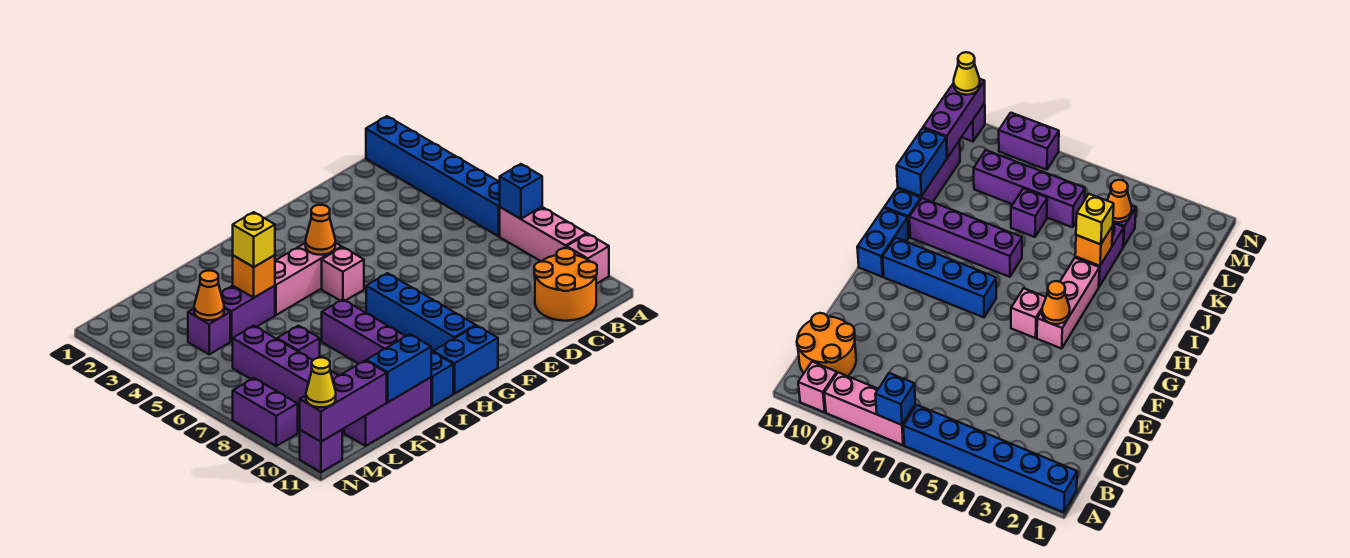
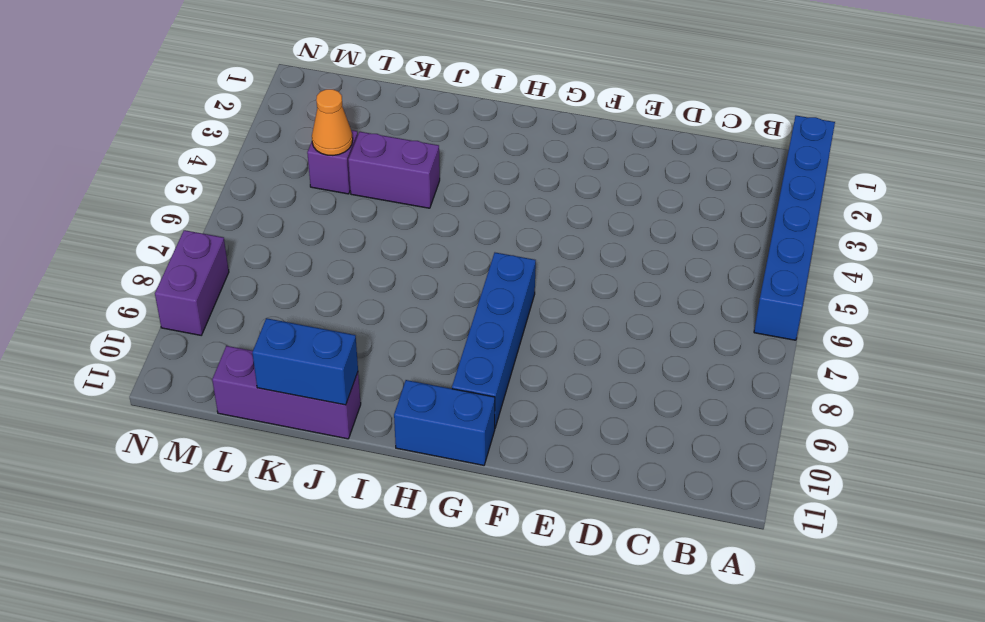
none -> pink brick A7:A9 level 1
none -> pink brick A10 level 1
none -> orange round brick B10:C11 level 1

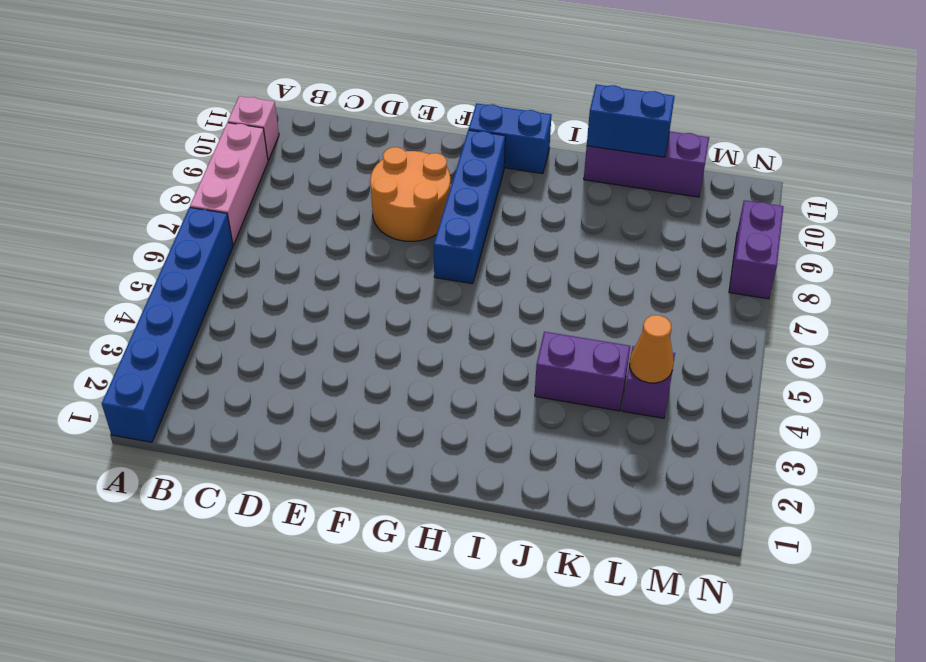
orange round brick E8:F9 level 1 -> orange round brick B10:C11 level 1
none -> pink brick G4:I4 level 1
none -> pink brick G5 level 1
none -> purple brick I7:I10 level 1

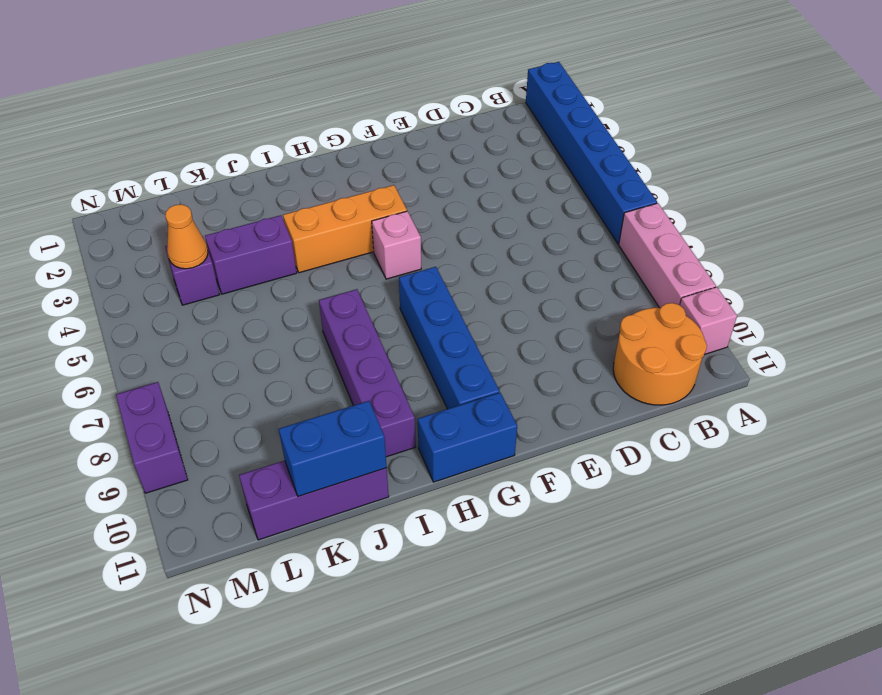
orange brick G4:I4 level 1 -> pink brick G4:I4 level 1
none -> blue brick I11 level 1
none -> purple brick K7 level 1
none -> purple brick L6:L9 level 1

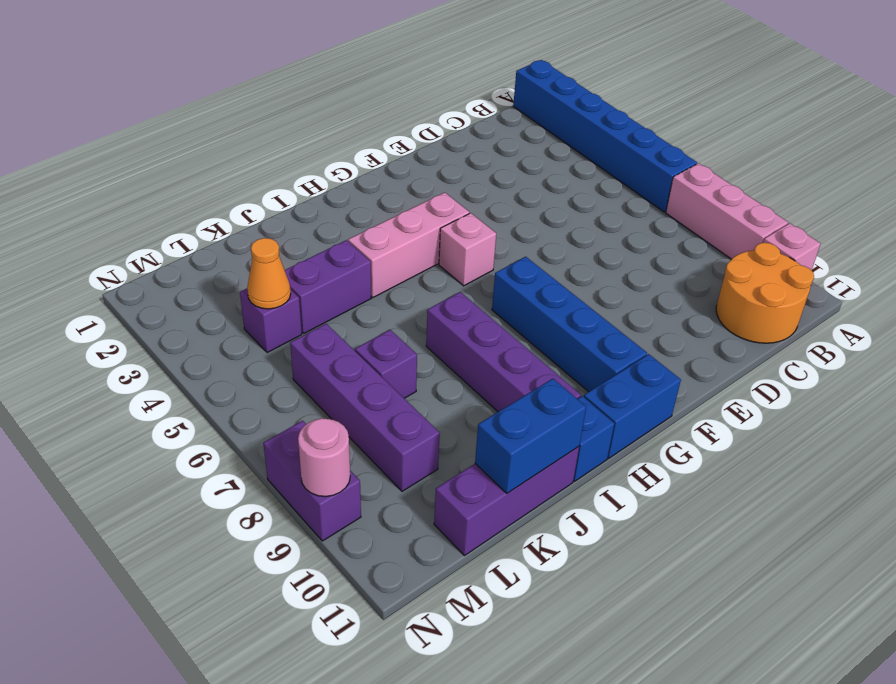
pink round brick N9 level 2 -> none
none -> purple brick N11 level 1
none -> blue brick A7 level 2
none -> orange cone G4 level 2

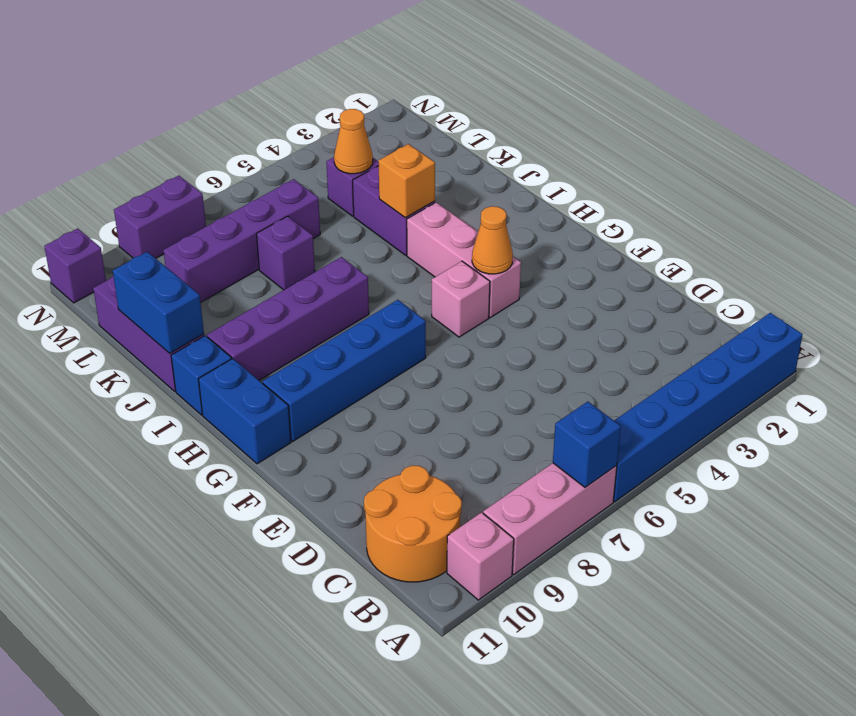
none -> purple brick L11:N11 level 2
none -> yellow brick J4 level 3
none -> yellow cone N11 level 3

